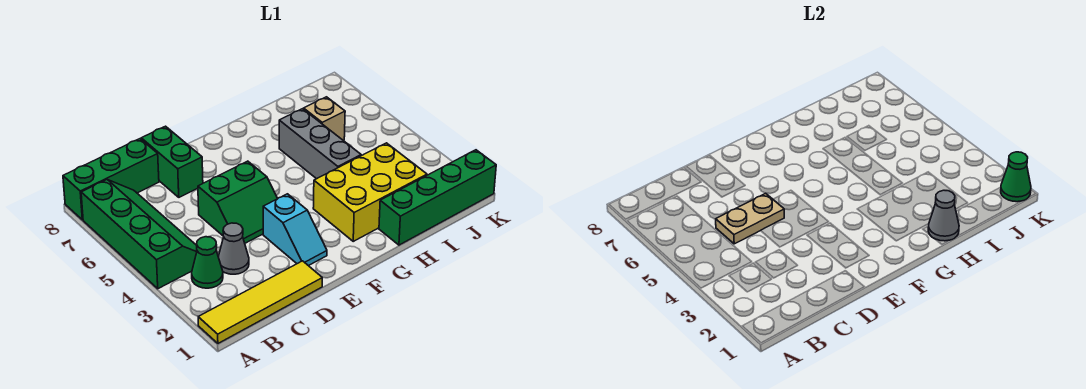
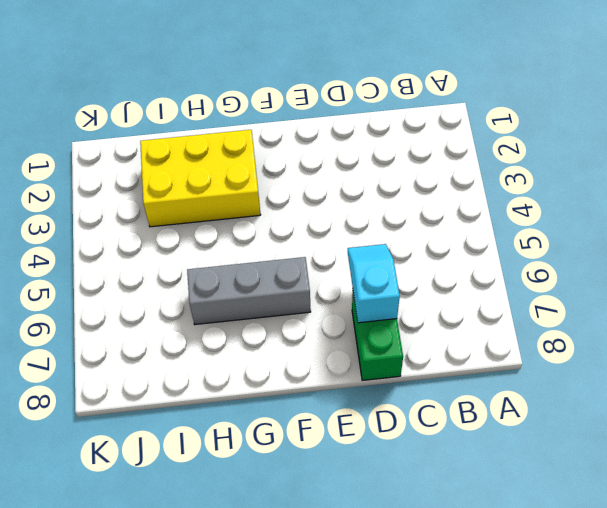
cyan slope D6:D7 level 2 top 7 -> cyan slope E2:E3 level 1 top 3
grey brick F6:H6 level 1 -> grey brick H4:H6 level 1
none -> yellow tile A1:D1 level 1
none -> green slope A4:B7 level 1 top A
none -> green brick A8:C8 level 1

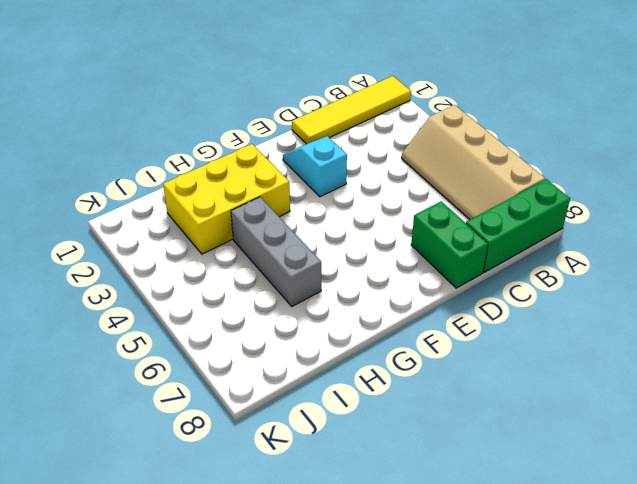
tan slope A4:B7 level 1 top A -> green slope A4:B7 level 1 top A
none -> green cone B3 level 1
none -> grey cone C3 level 1
none -> green slope D4:E5 level 1 top 5

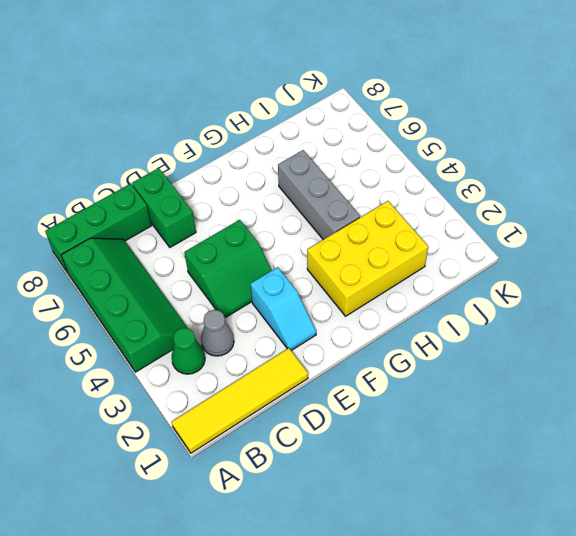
none -> green brick H1:K1 level 1
none -> tan brick I6 level 1
none -> tan plate C5:D5 level 2

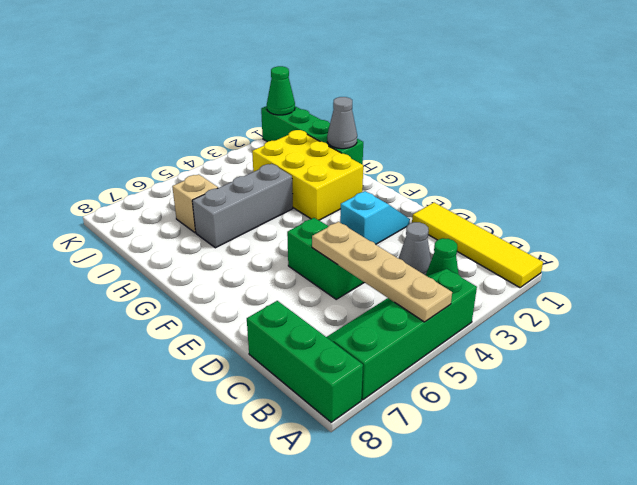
tan plate A5:D5 level 2 -> tan plate C5:D5 level 2
none -> green brick D7:D8 level 1

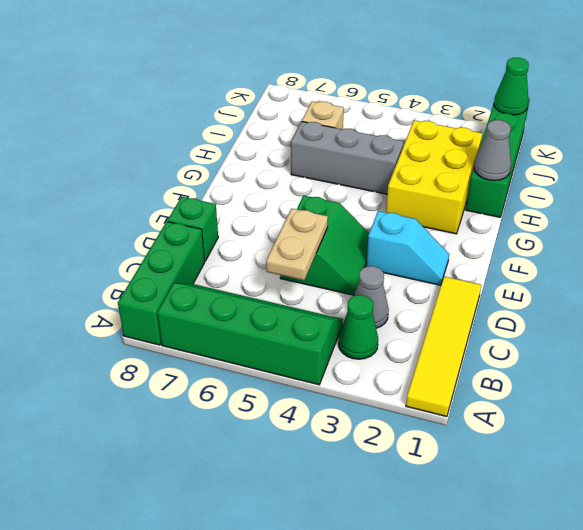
green brick D8 level 1 -> green brick D7:D8 level 1

